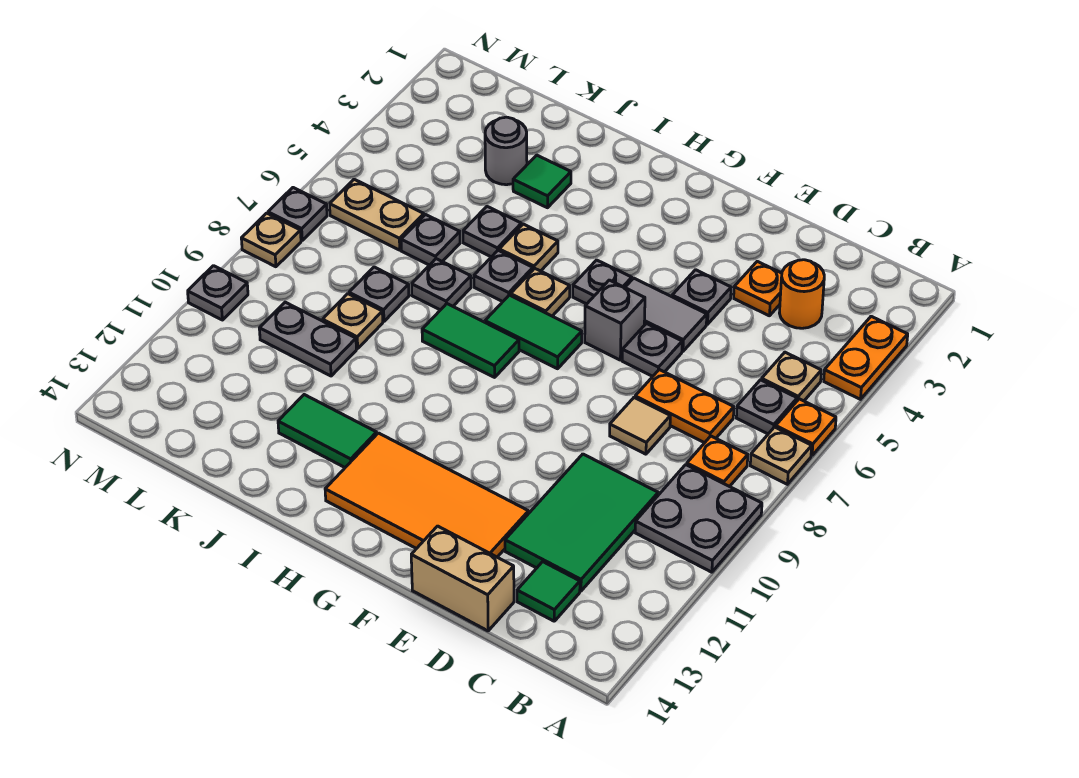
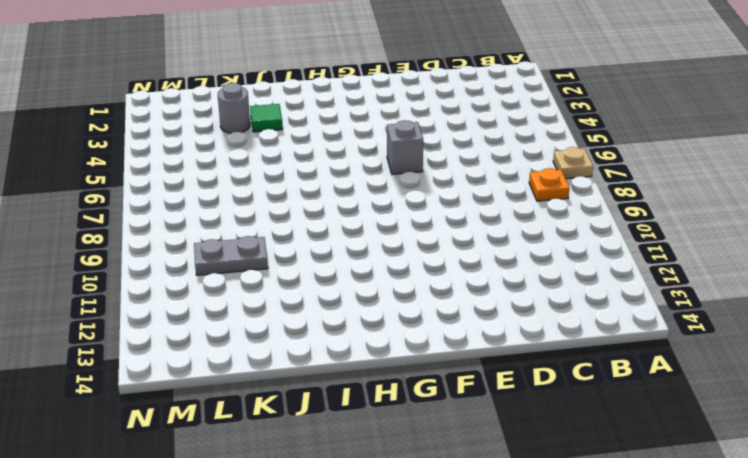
none -> orange plate A3:A4 level 1
none -> orange plate A6 level 1
none -> grey plate A9:B10 level 1
none -> tan plate B5 level 1

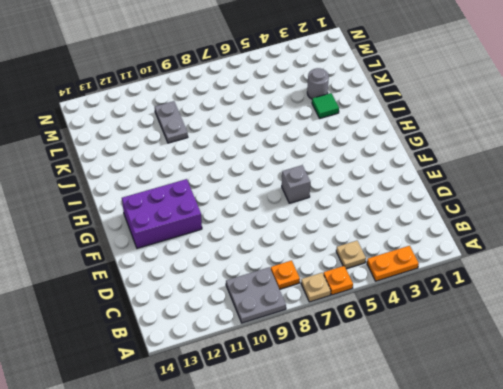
purple brick F11:G13 level 1 -> orange tile E12:H13 level 1
none -> grey plate B6 level 1
none -> orange round brick C3 level 1
none -> orange plate C7:D7 level 1
none -> green tile C10:D12 level 1

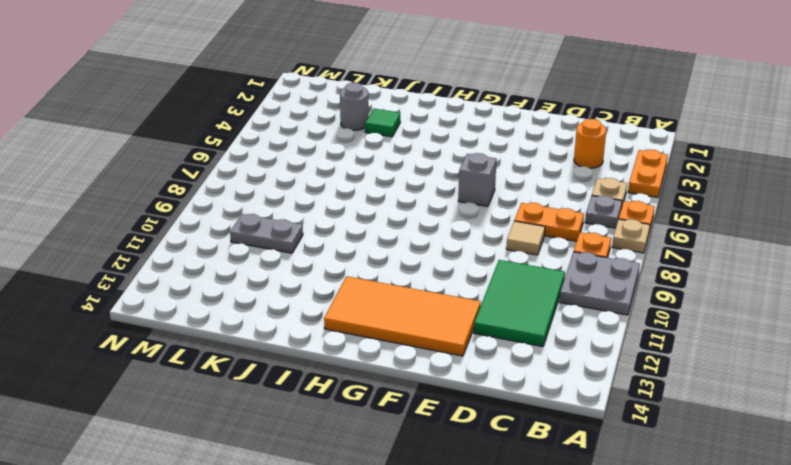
none -> green tile C13 level 1
none -> orange plate D3 level 1
none -> tan brick D14:E14 level 1
none -> grey plate E4 level 1

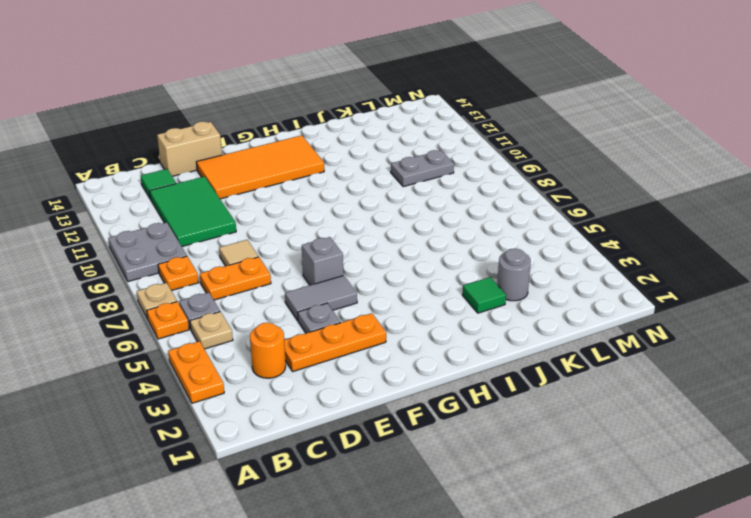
orange plate D3:F3 level 1 -> orange plate D3 level 1
none -> grey plate E6 level 1
none -> grey plate G5 level 1
none -> green tile G7:H7 level 1
none -> tan plate H6 level 1

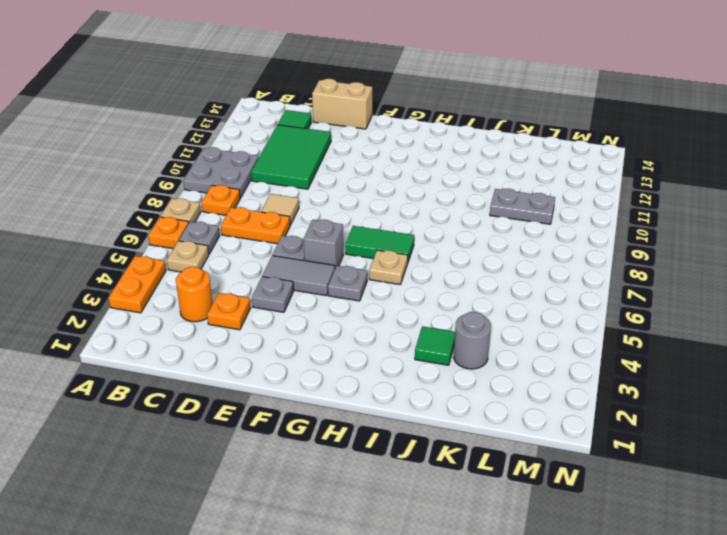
none -> orange tile E12:H13 level 1
none -> green tile H8:I8 level 1
none -> tan plate I5 level 1
none -> grey plate I6 level 1

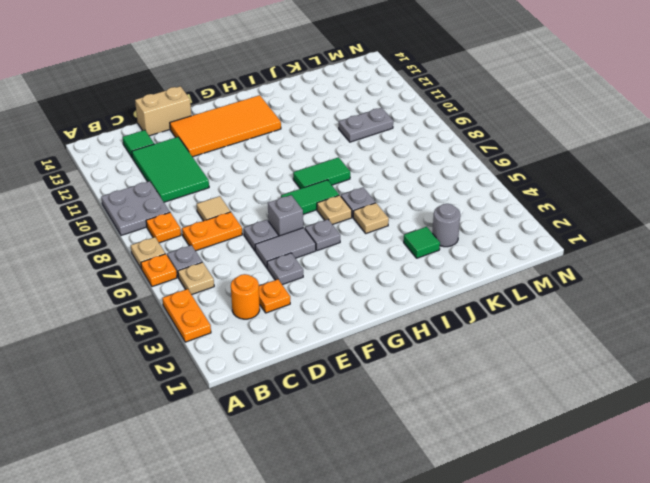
none -> green tile I12:J12 level 1
none -> grey plate J5 level 1
none -> grey plate J7 level 1
none -> grey plate K6 level 1

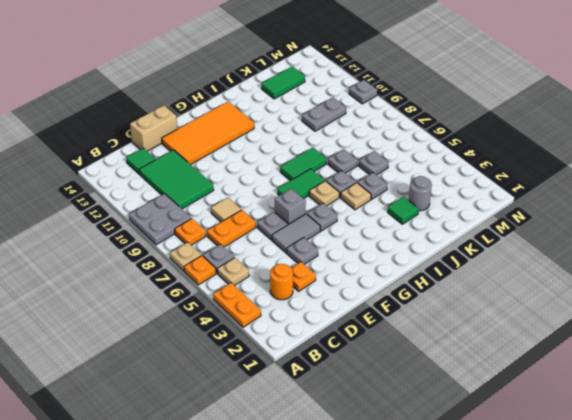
green tile K13:L13 level 1 -> green tile I12:J12 level 1
none -> grey plate K8 level 1
none -> tan plate K9 level 1
none -> tan plate L6:M6 level 1
none -> grey plate N7 level 1

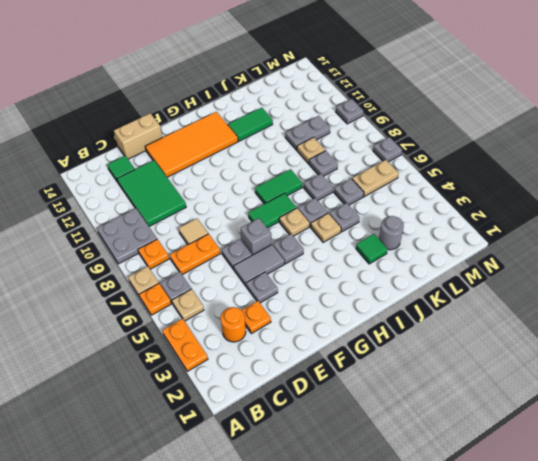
none -> tan plate N8 level 1

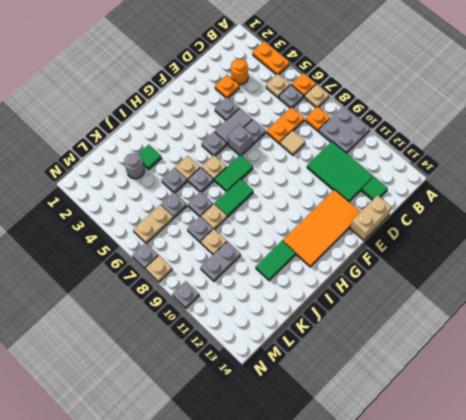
tan plate J8 level 1 -> none

